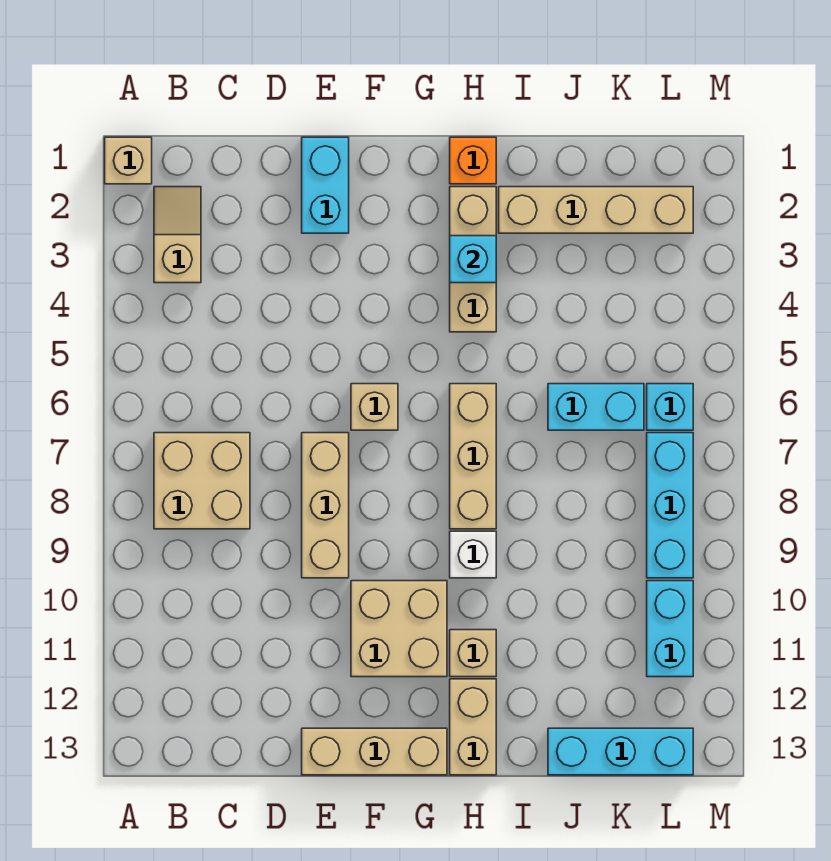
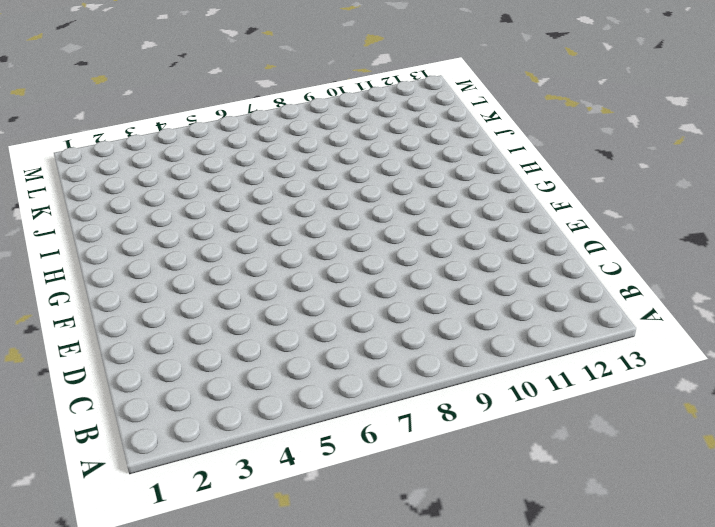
none -> tan brick A1 level 1
none -> tan slope B2:B3 level 1 top 3
none -> tan brick B7:C8 level 1

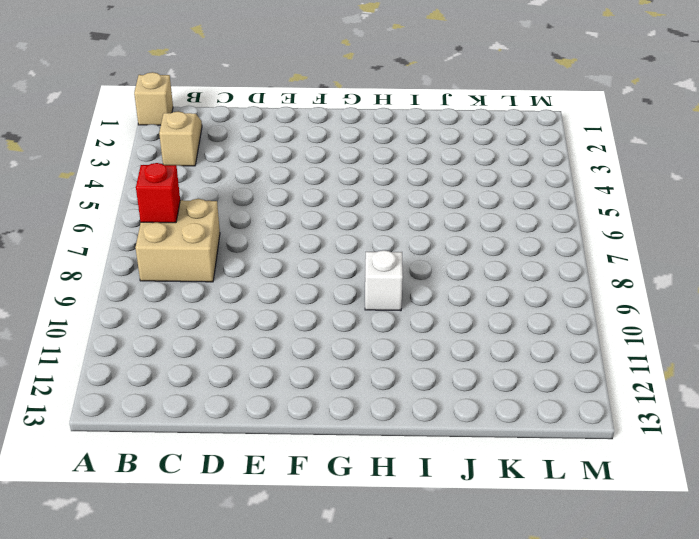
red brick B7 level 2 -> none
none -> cyan brick E1:E2 level 1
none -> tan brick E7:E9 level 1
none -> tan brick E13:G13 level 1

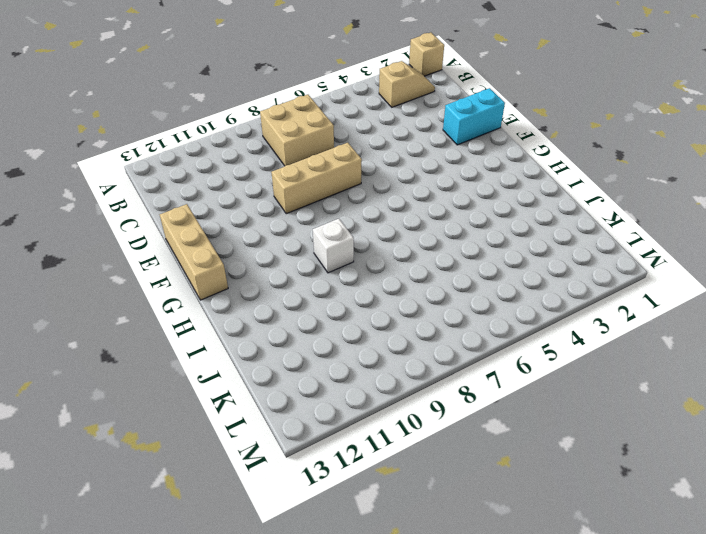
none -> tan brick F6 level 1
none -> tan brick F10:G11 level 1
none -> orange brick H1 level 1

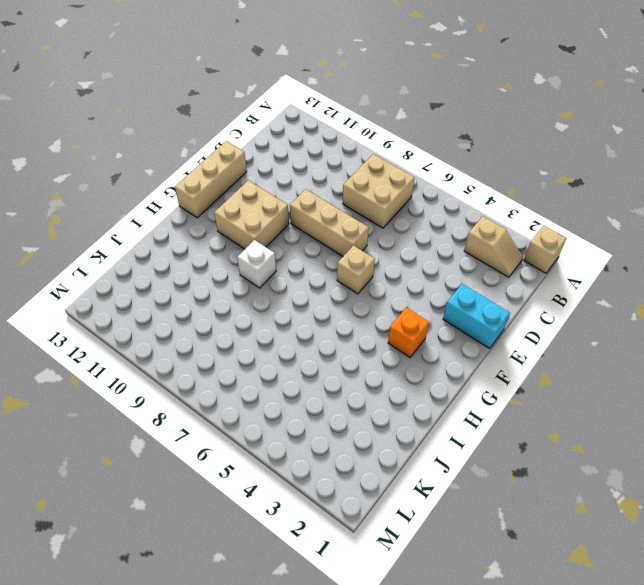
orange brick G3 level 1 -> orange brick H1 level 1
none -> tan brick H2:H4 level 1
none -> tan brick H6:H8 level 1
none -> tan brick H11 level 1

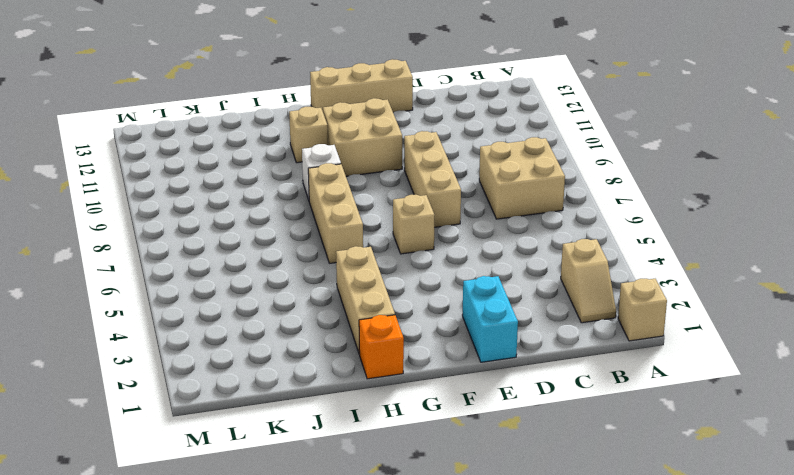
none -> tan brick H12:H13 level 1
none -> tan brick I2:L2 level 1
none -> cyan brick J6:K6 level 1

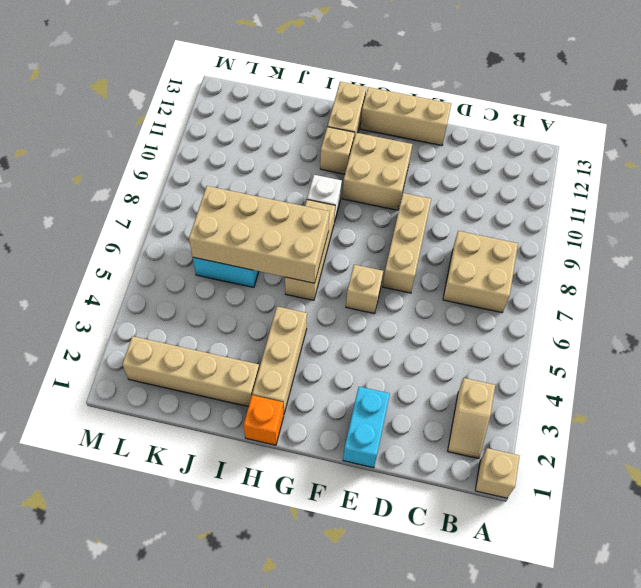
tan brick H6:K7 level 2 -> none
none -> cyan brick J13:L13 level 1
none -> cyan brick L6 level 1
none -> cyan brick L7:L9 level 1

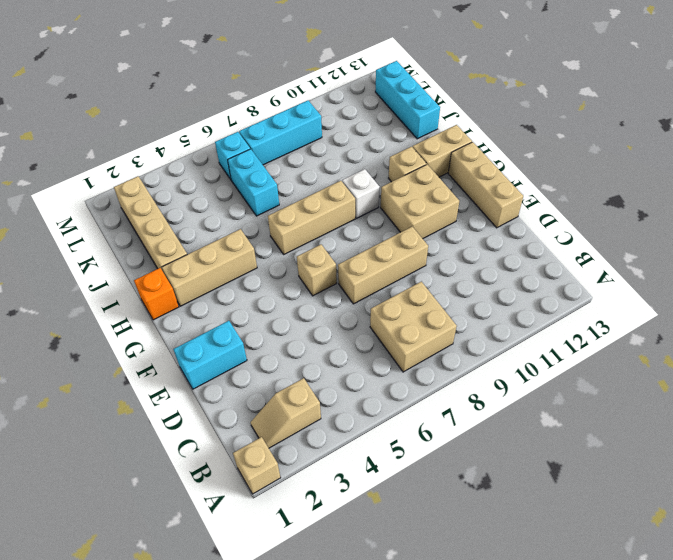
none -> cyan brick L10:L11 level 1
none -> cyan brick H3 level 2

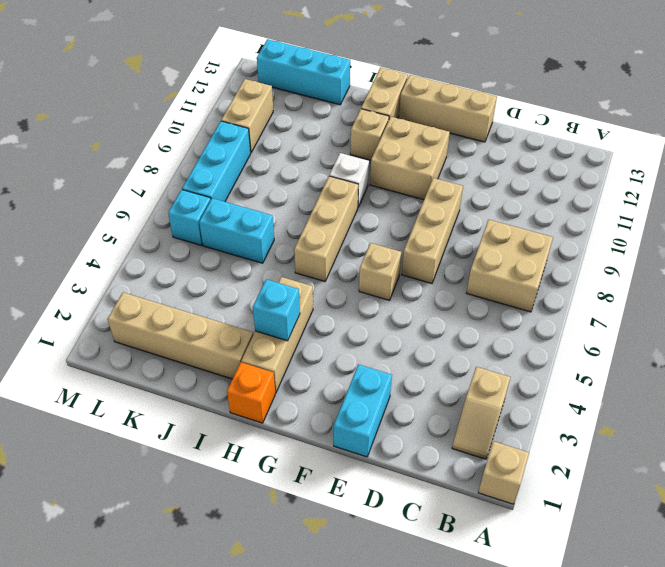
tan brick L10:L11 level 1 -> cyan brick L10:L11 level 1

